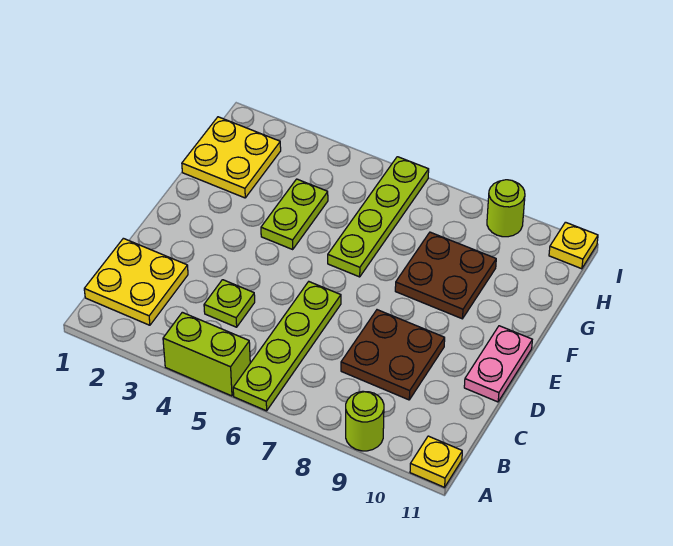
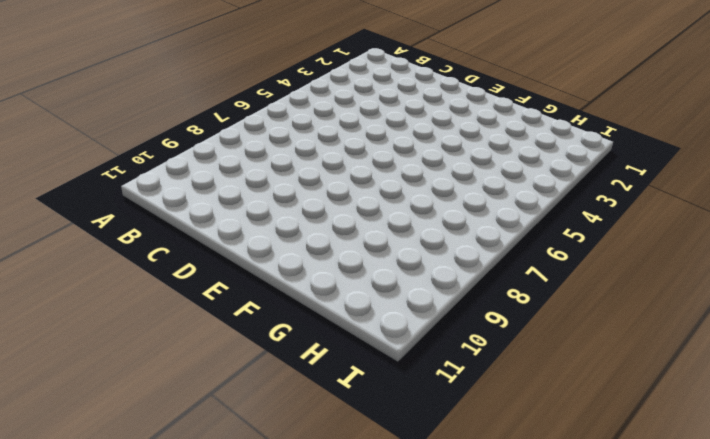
none -> lime brick A4:A5 level 1
none -> lime plate A6:D6 level 1
none -> lime round brick A9 level 1

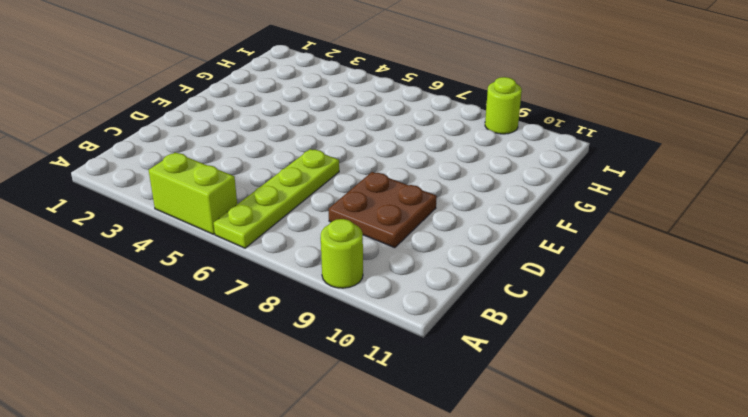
none -> yellow plate A11 level 1
none -> yellow plate B1:C2 level 1
none -> lime plate C4 level 1

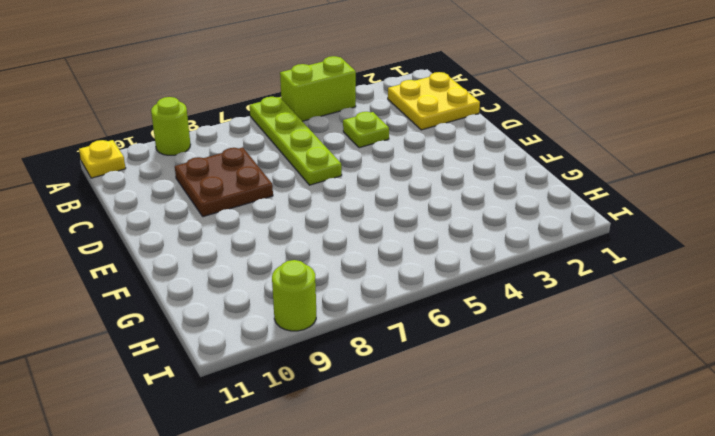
none -> pink plate D11:E11 level 1
none -> lime plate F4:G4 level 1
none -> lime plate F6:I6 level 1

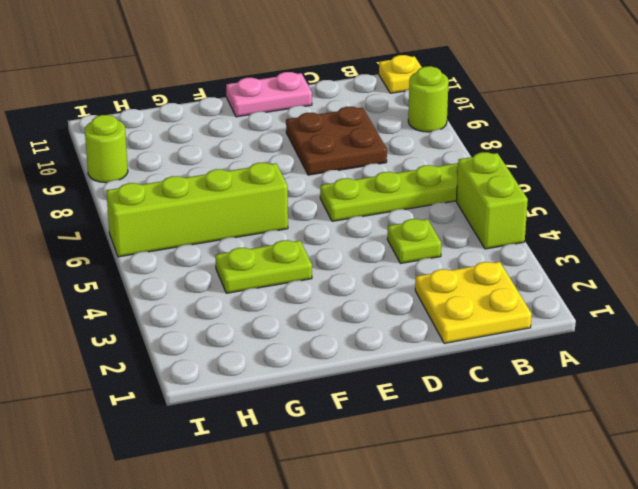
lime brick F6:I6 level 1 -> lime plate F6:I6 level 1
none -> brown plate F8:G9 level 1
none -> yellow plate G1:H2 level 1
none -> yellow plate I11 level 1

